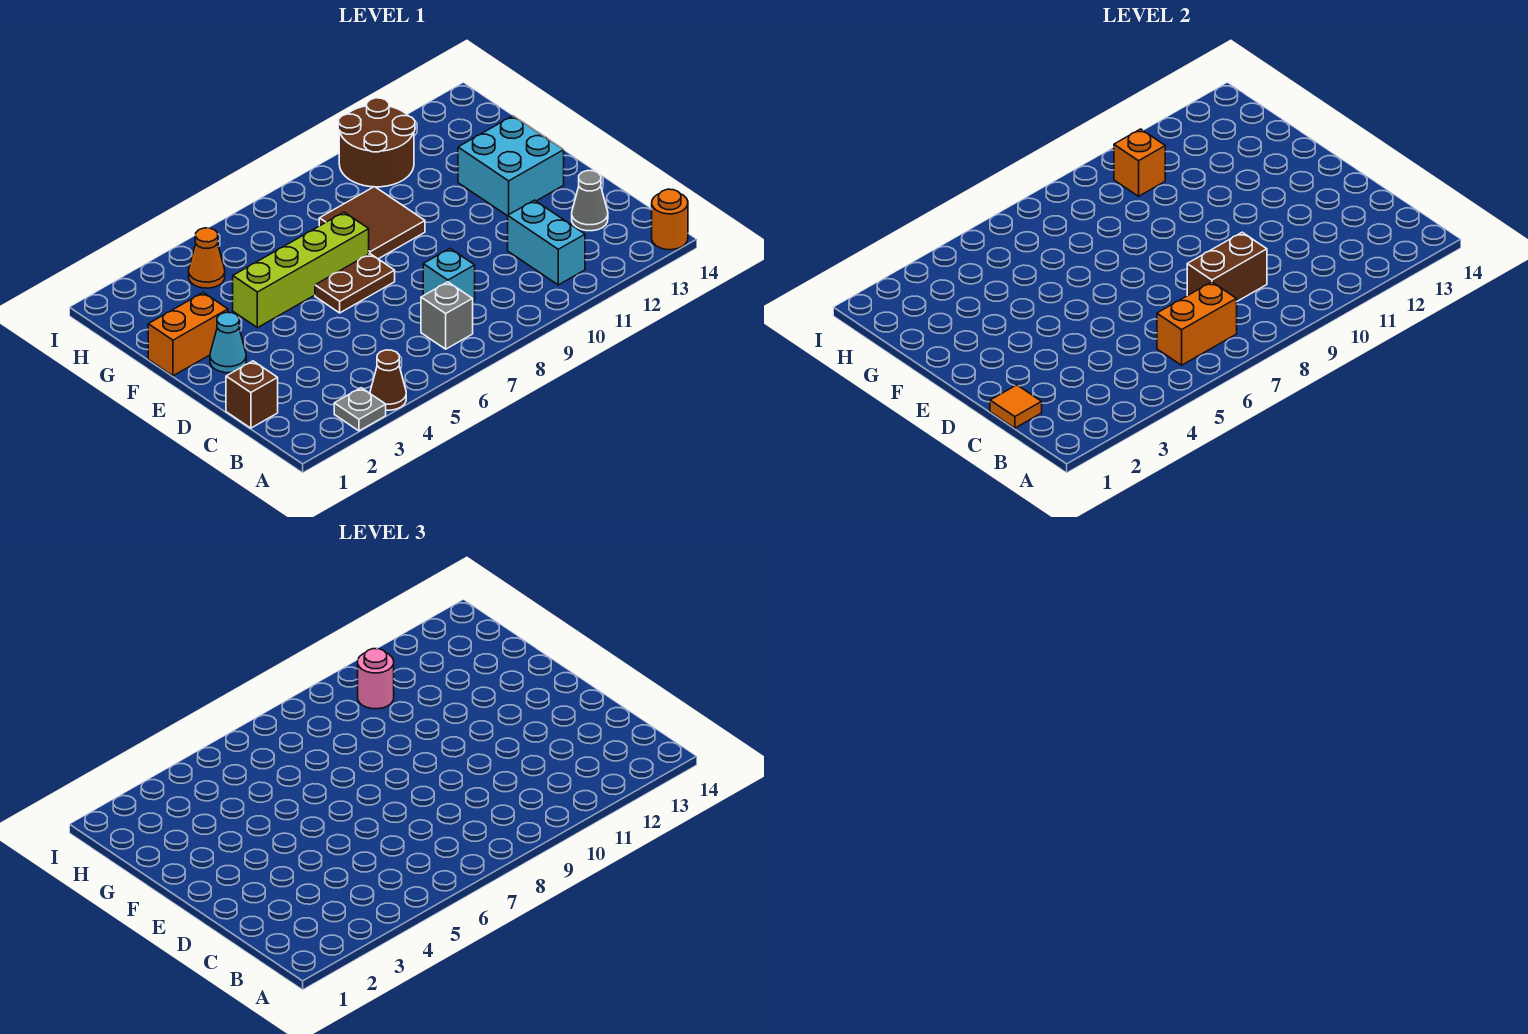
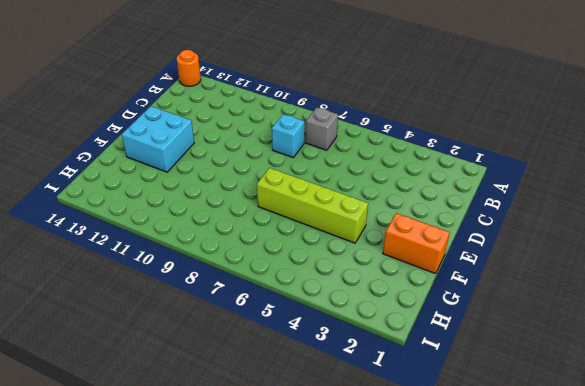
none -> grey plate A3 level 1
none -> brown cone A4 level 1
none -> cyan brick B11:C11 level 1

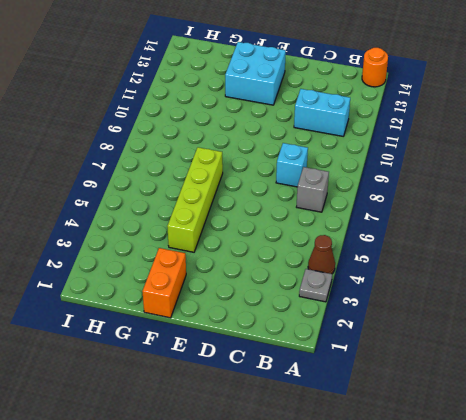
none -> brown brick C1 level 1
none -> grey cone C13 level 1
none -> cyan cone E2 level 1

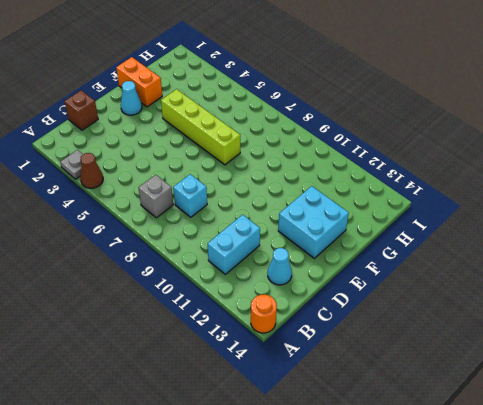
cyan cone C13 level 1 -> grey cone C13 level 1
none -> brown plate E6:E7 level 1
none -> brown tile F8:G9 level 1
none -> orange cone H4 level 1

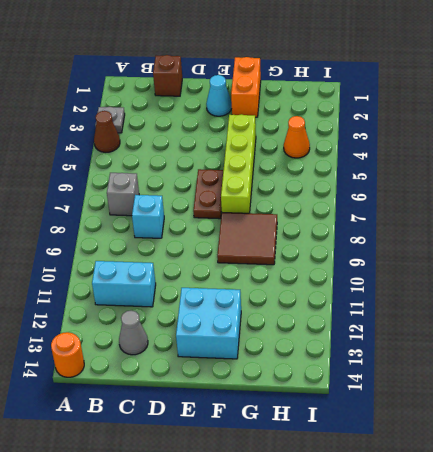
none -> brown round brick H10:I11 level 1
none -> orange brick B6:B7 level 2
none -> orange tile C1 level 2

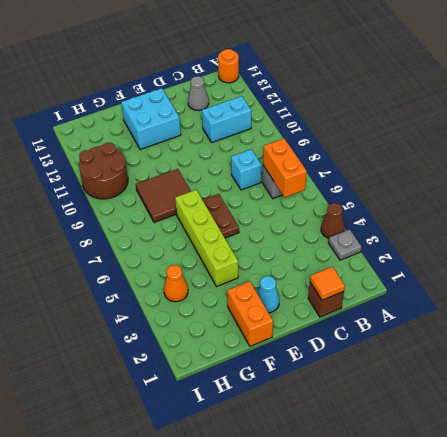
none -> brown brick C8:C9 level 2
none -> orange brick H10 level 2
none -> pink round brick H10 level 3

